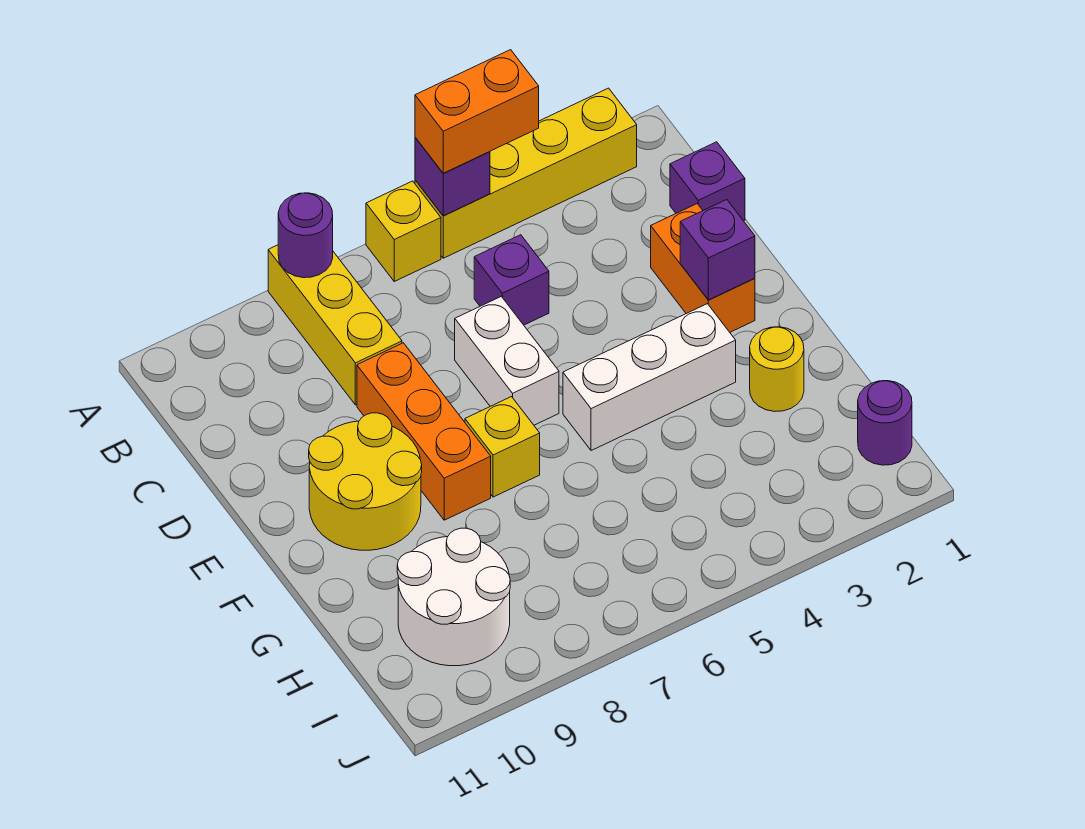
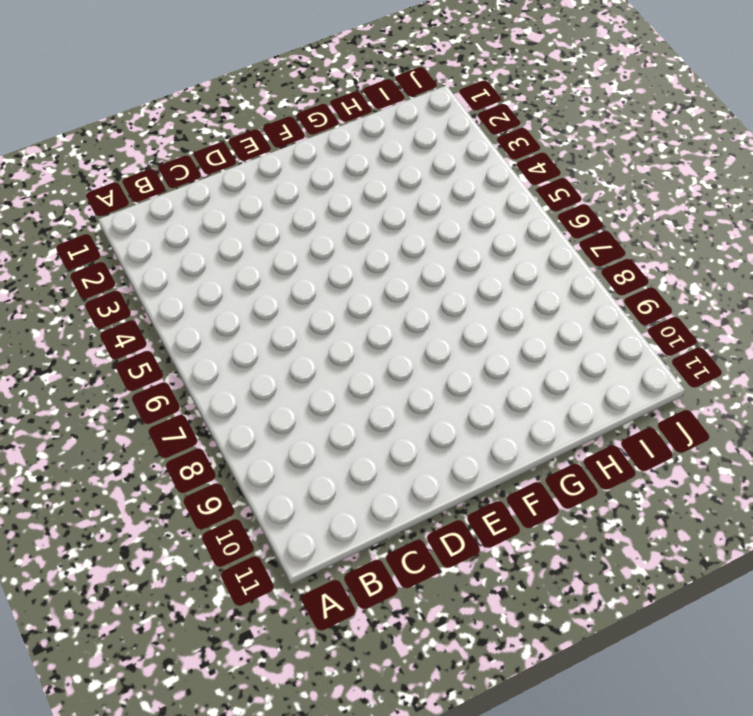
none -> yellow brick A2:A5 level 1
none -> yellow brick A6 level 1
none -> yellow brick A8:C8 level 1

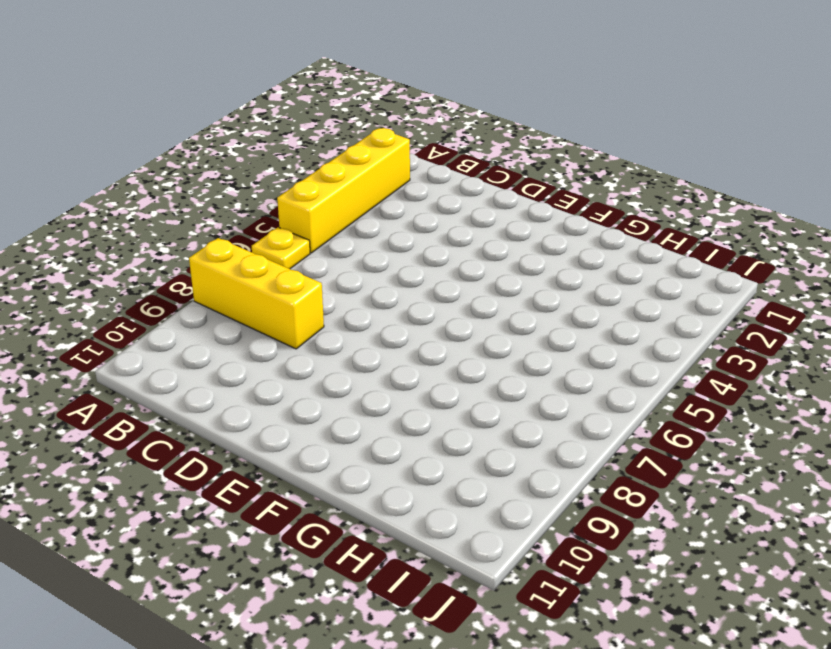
yellow plate A6 level 1 -> yellow brick A6 level 1
none -> purple brick C1 level 1
none -> purple brick C5 level 1
none -> orange brick D2:E2 level 1

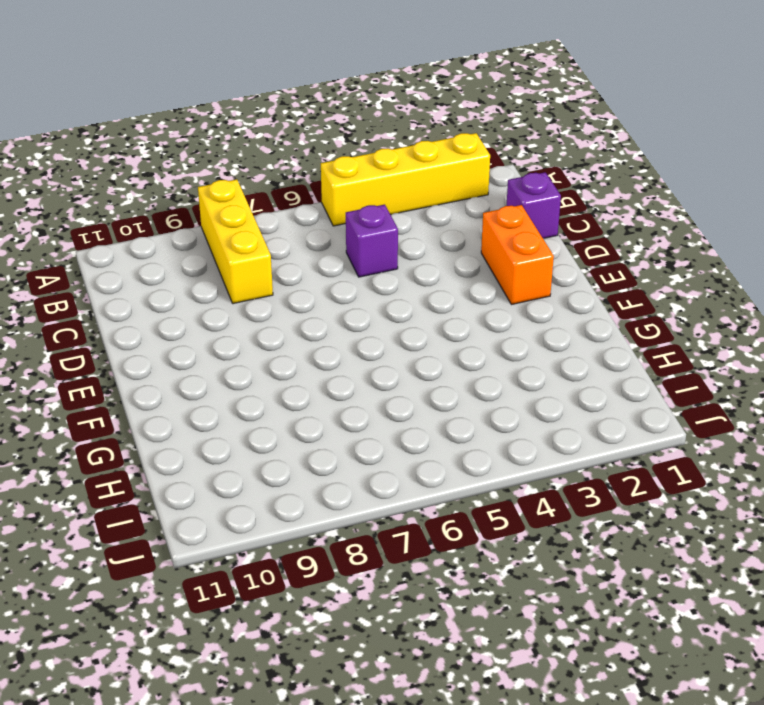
none -> yellow brick A6 level 1
none -> white brick D6:E6 level 1
none -> orange brick D8:F8 level 1

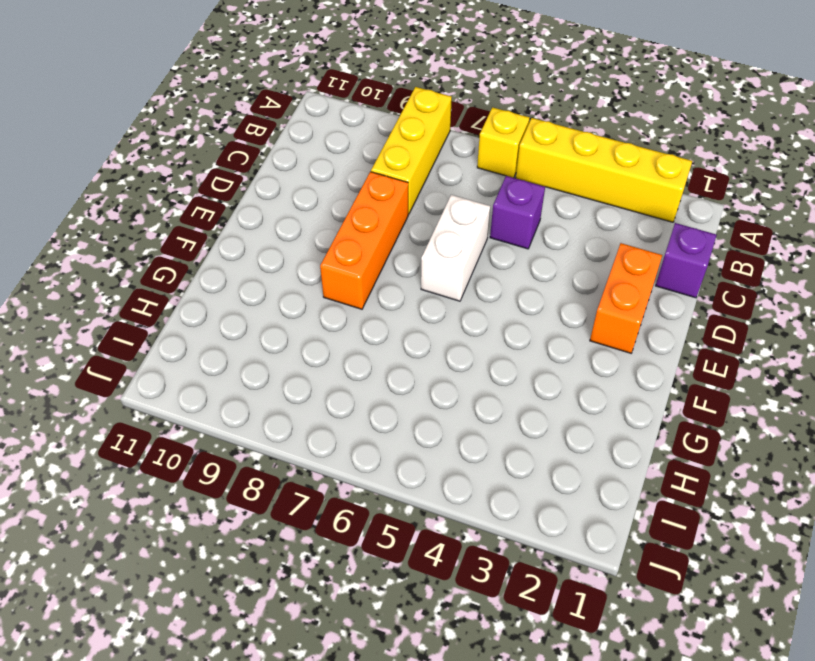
none -> yellow round brick E9:F10 level 1
none -> white brick F3:F5 level 1
none -> yellow brick F7 level 1

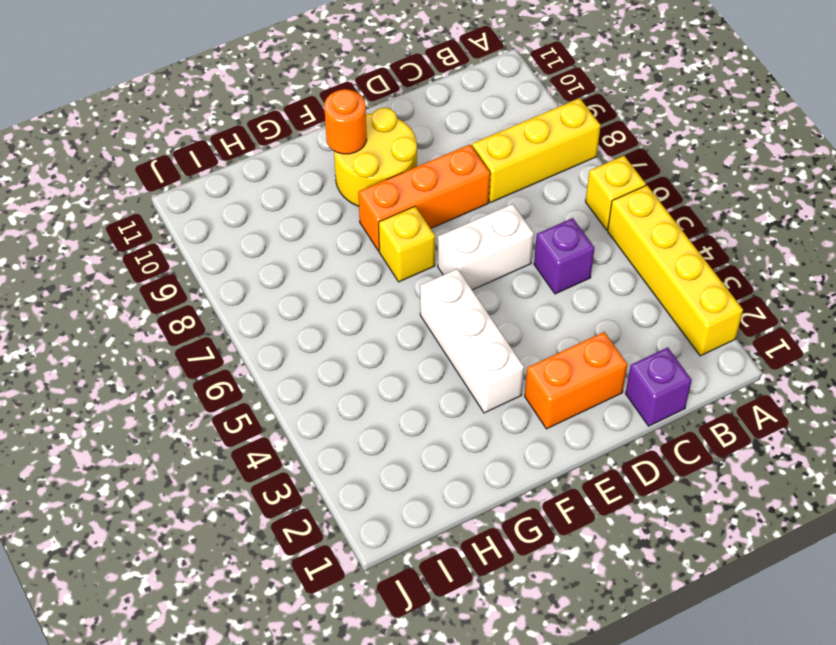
orange round brick F10 level 2 -> none
none -> yellow round brick G2 level 1
none -> white round brick H9:I10 level 1
none -> purple round brick I1 level 1

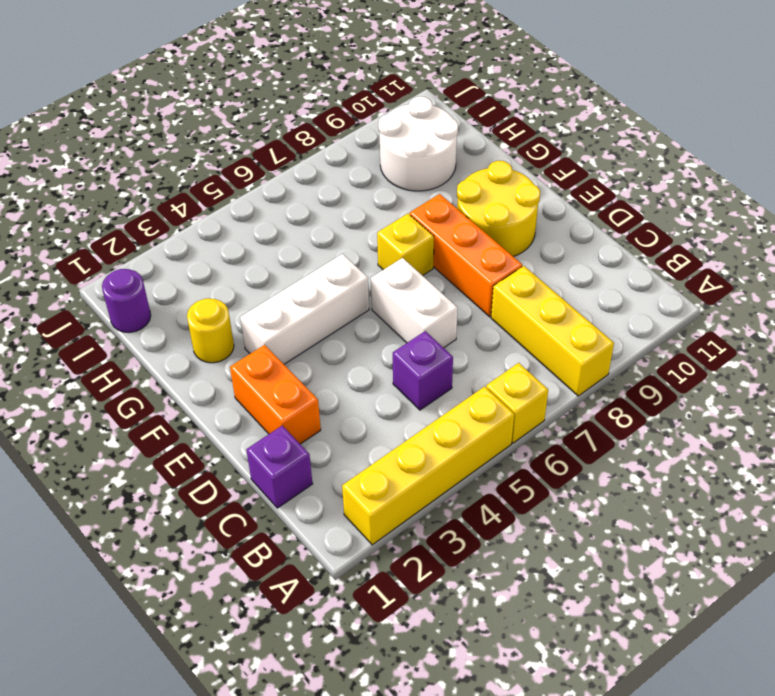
none -> purple brick A5 level 2
none -> purple round brick A8 level 2
none -> purple brick E2 level 2

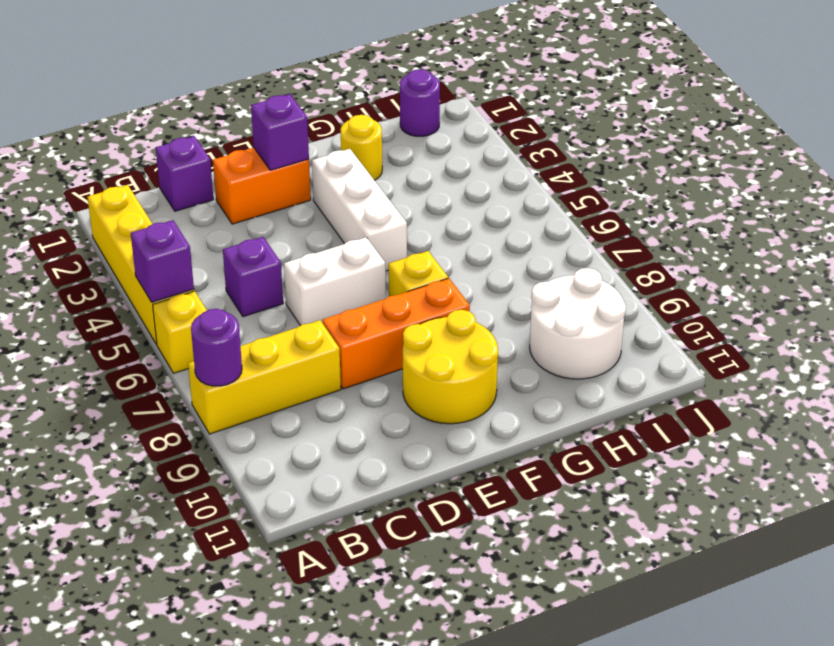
none -> orange brick A4:A5 level 3

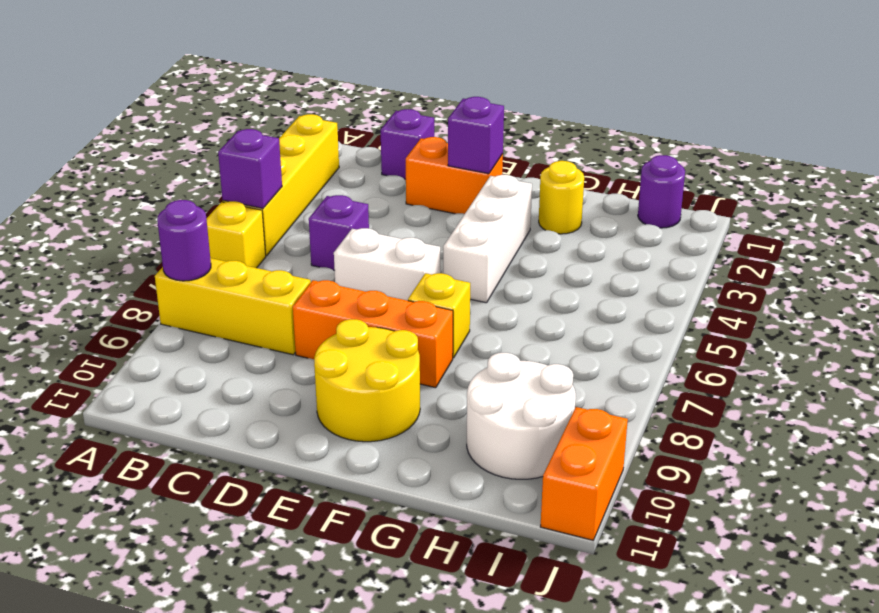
orange brick J10:J11 level 1 -> orange brick A4:A5 level 3

